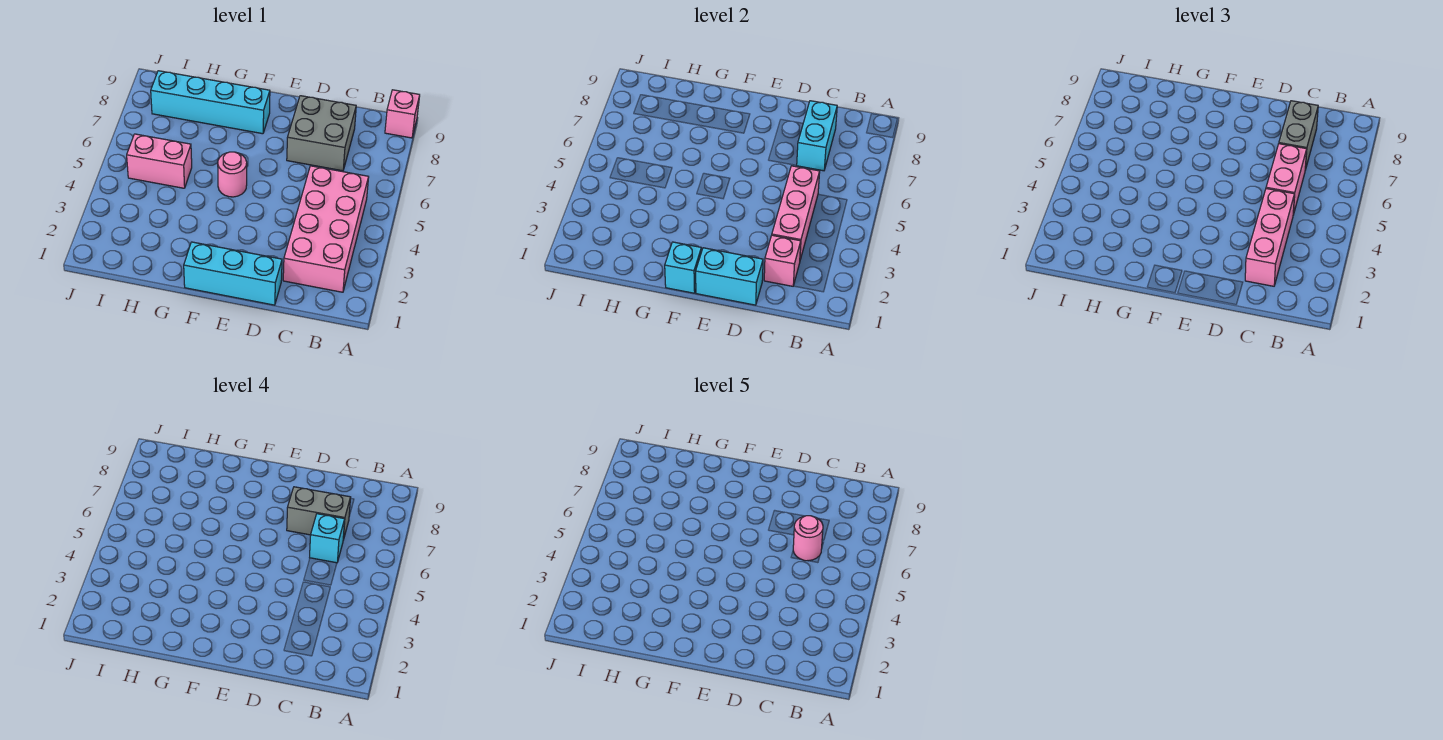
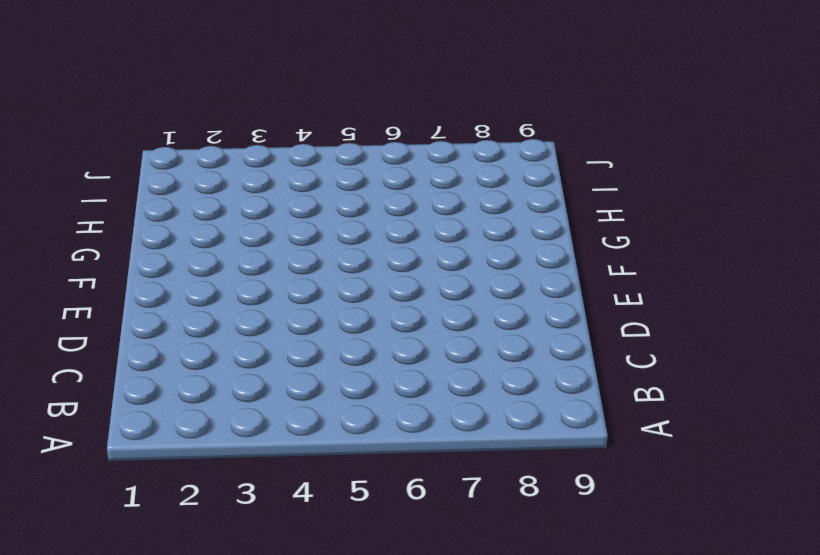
none -> pink brick A9 level 1
none -> pink brick B2:C5 level 1
none -> grey brick C7:D8 level 1

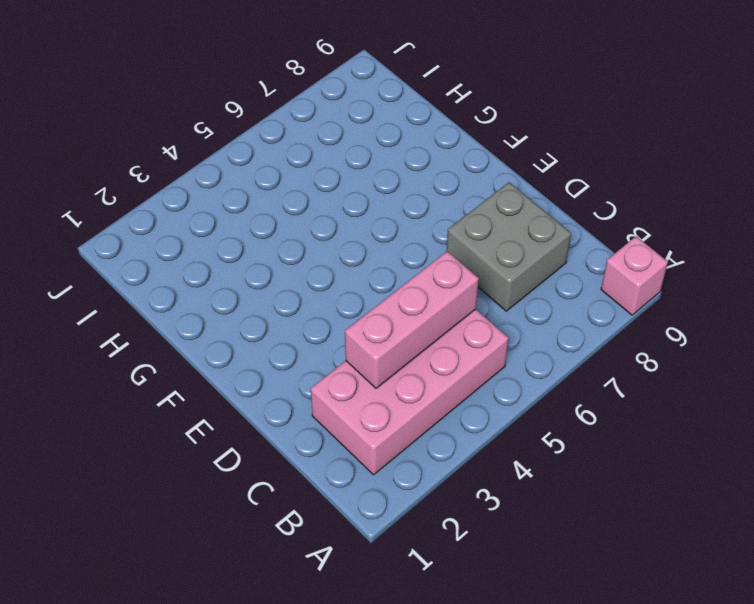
none -> cyan brick D1:F1 level 1
none -> pink round brick F5 level 1
none -> cyan brick F8:I8 level 1

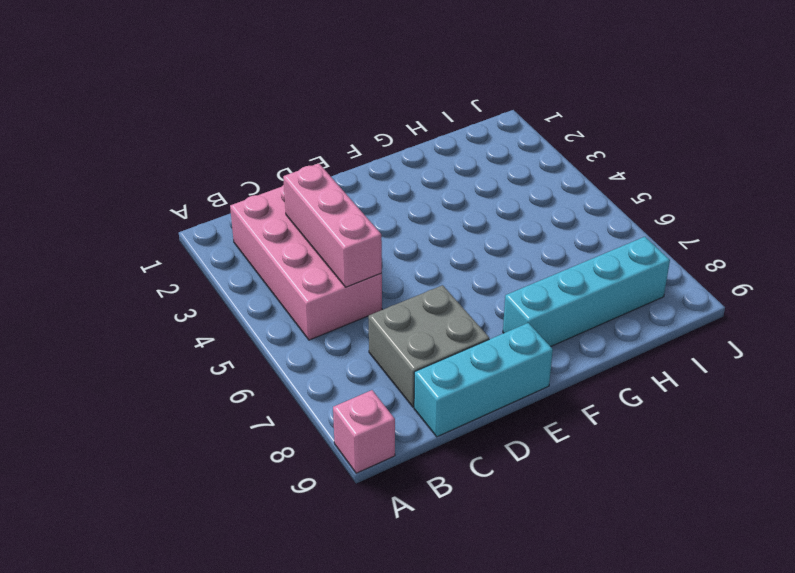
cyan brick C9:E9 level 1 -> cyan brick D1:F1 level 1
none -> pink round brick F5 level 1
none -> pink brick H5:I5 level 1
none -> pink brick C2 level 2

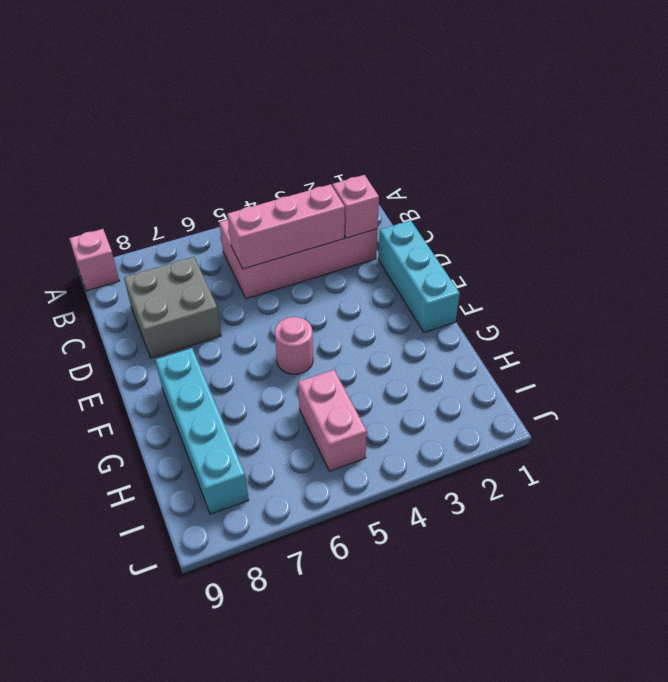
none -> cyan brick C7:C8 level 2
none -> cyan brick D1:E1 level 2
none -> cyan brick F1 level 2

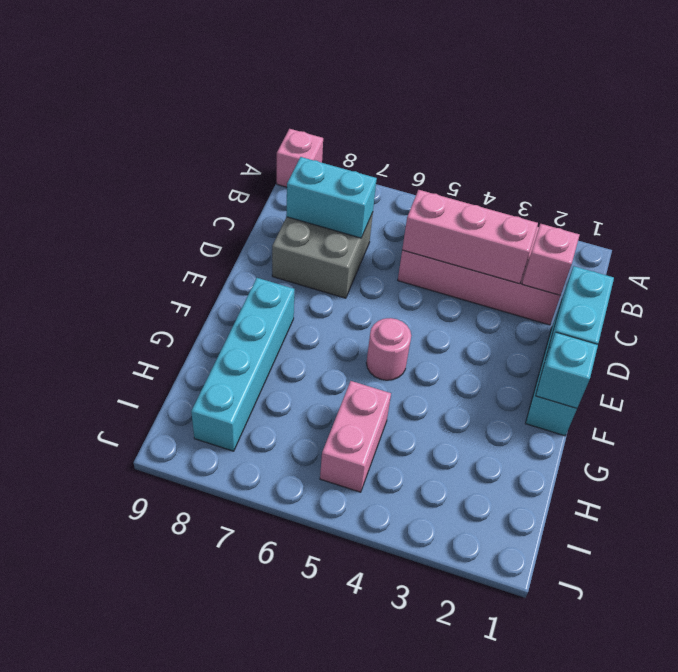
none -> pink brick C2:C4 level 3
none -> pink brick C5:C6 level 3
none -> grey brick C7:C8 level 3

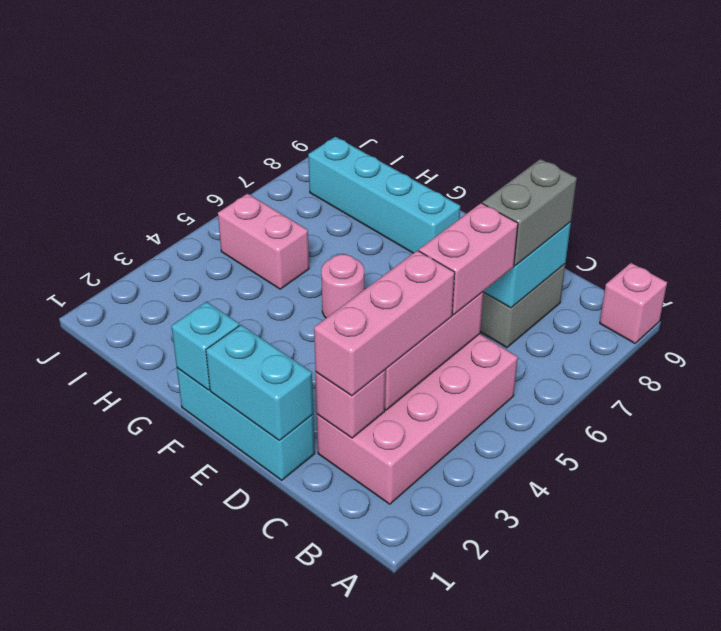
none -> cyan brick C6 level 4
none -> grey brick C7:D7 level 4
none -> pink round brick C6 level 5

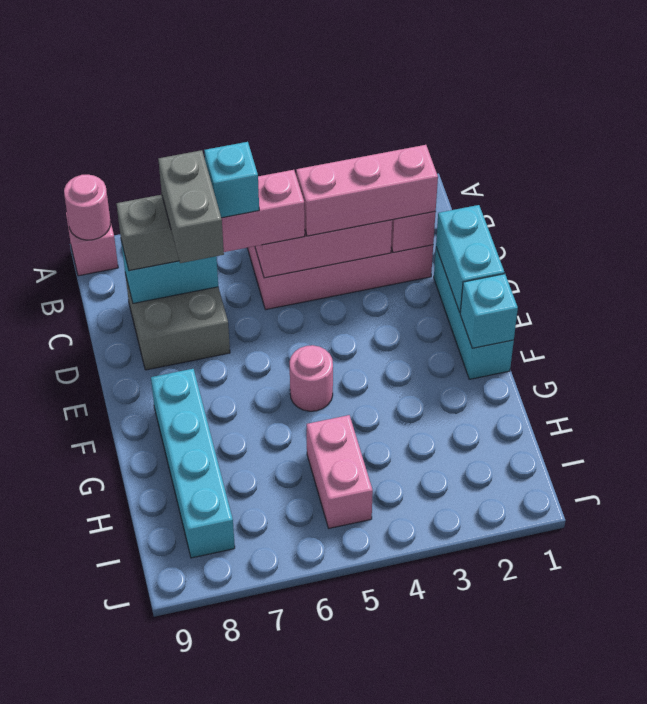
pink round brick A9 level 2 -> pink round brick C6 level 5

